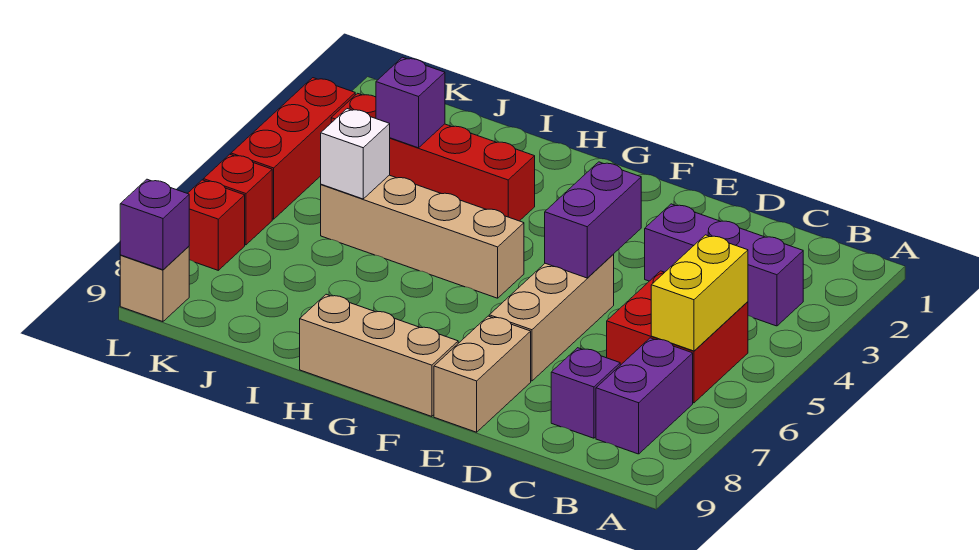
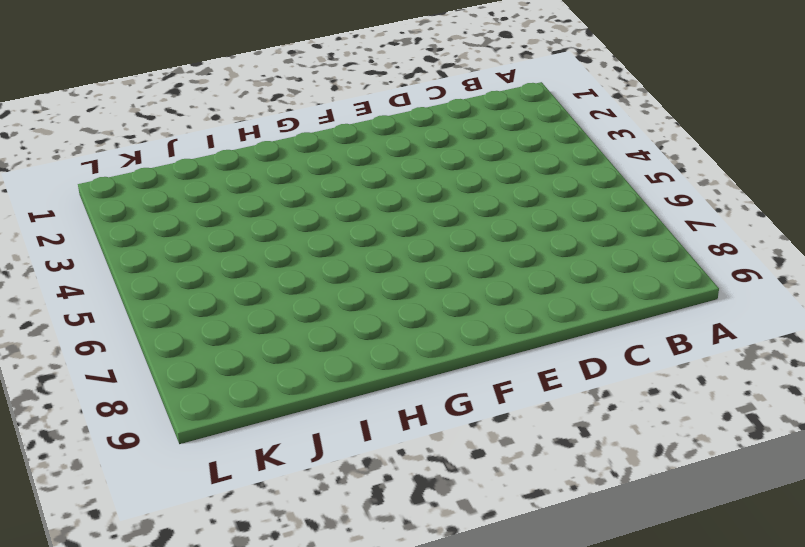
none -> purple brick B3:D3 level 1
none -> red brick B5:C6 level 1
none -> purple brick B7:B8 level 1

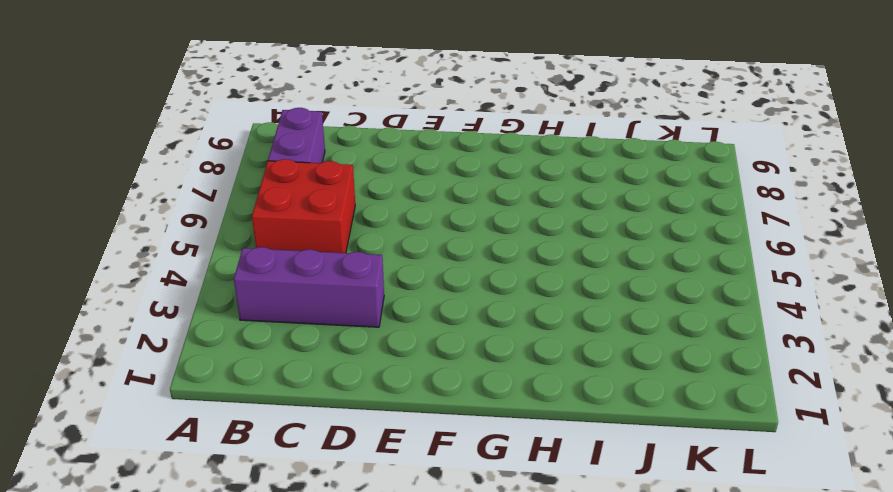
none -> purple brick C8 level 1
none -> tan brick E5:E7 level 1
none -> tan brick E8:E9 level 1

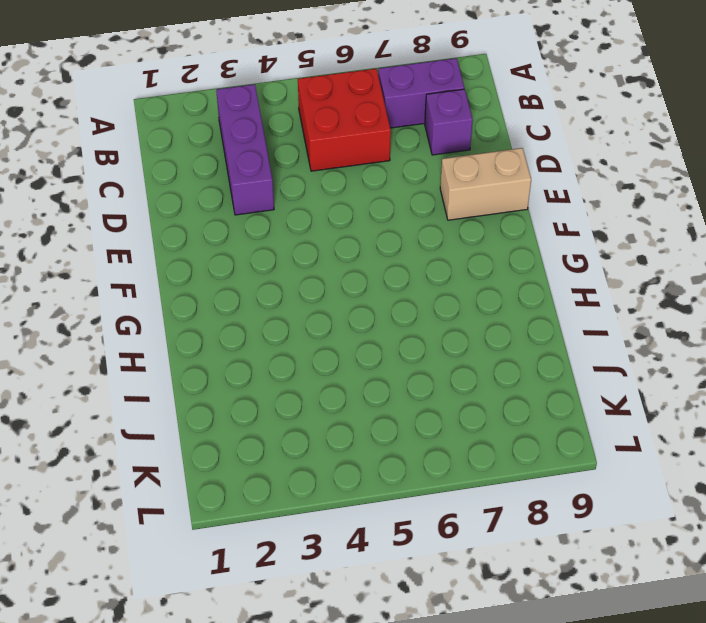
none -> tan brick E5:E7 level 1
none -> tan brick F9:H9 level 1
none -> tan brick G5:J5 level 1

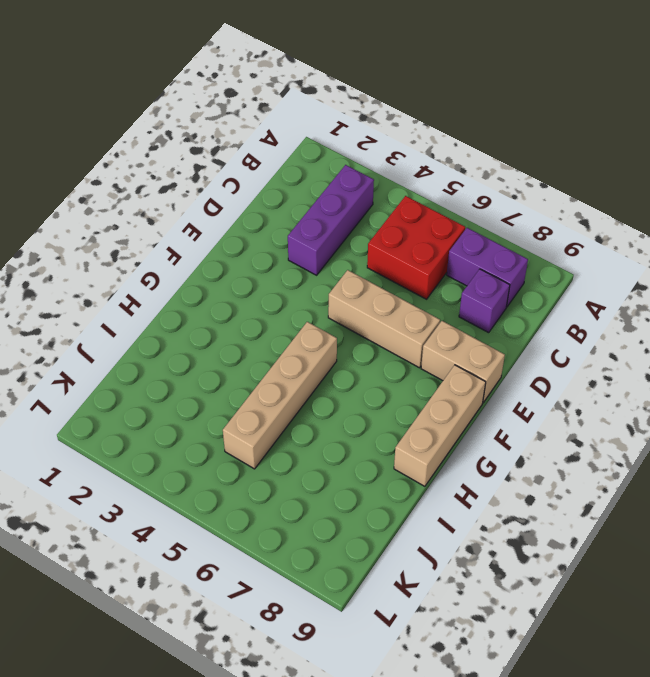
none -> red brick H3:K3 level 1
none -> red brick L3:L5 level 1
none -> red brick L6 level 1

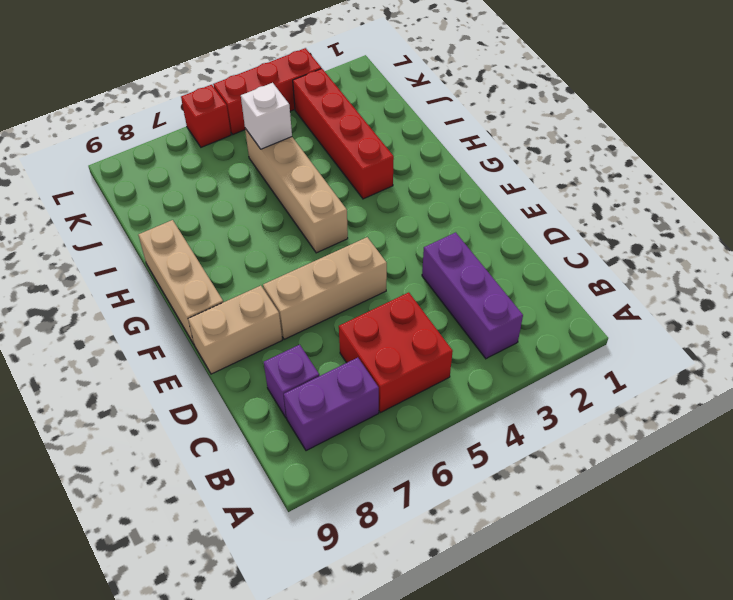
none -> red brick L7 level 1
none -> tan brick L9 level 1
none -> yellow brick B5:B6 level 2

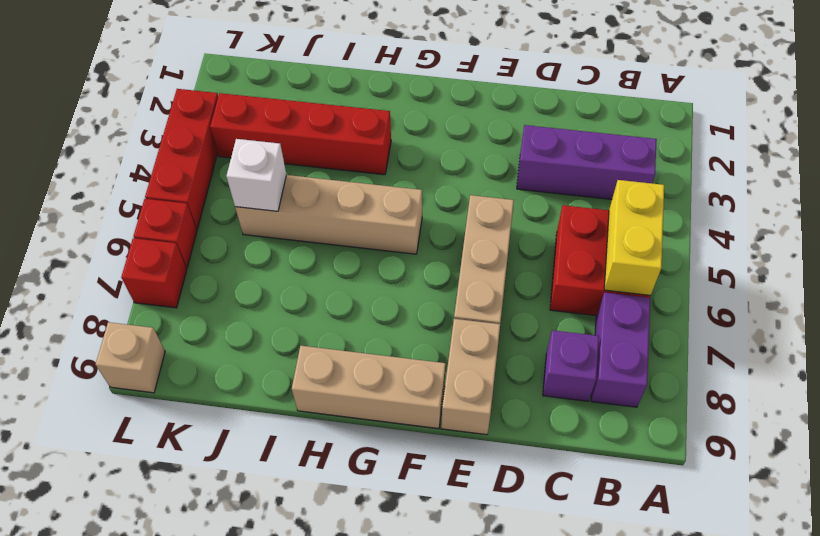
none -> purple brick E4:E5 level 2
none -> purple brick J3 level 2
none -> purple brick L9 level 2

